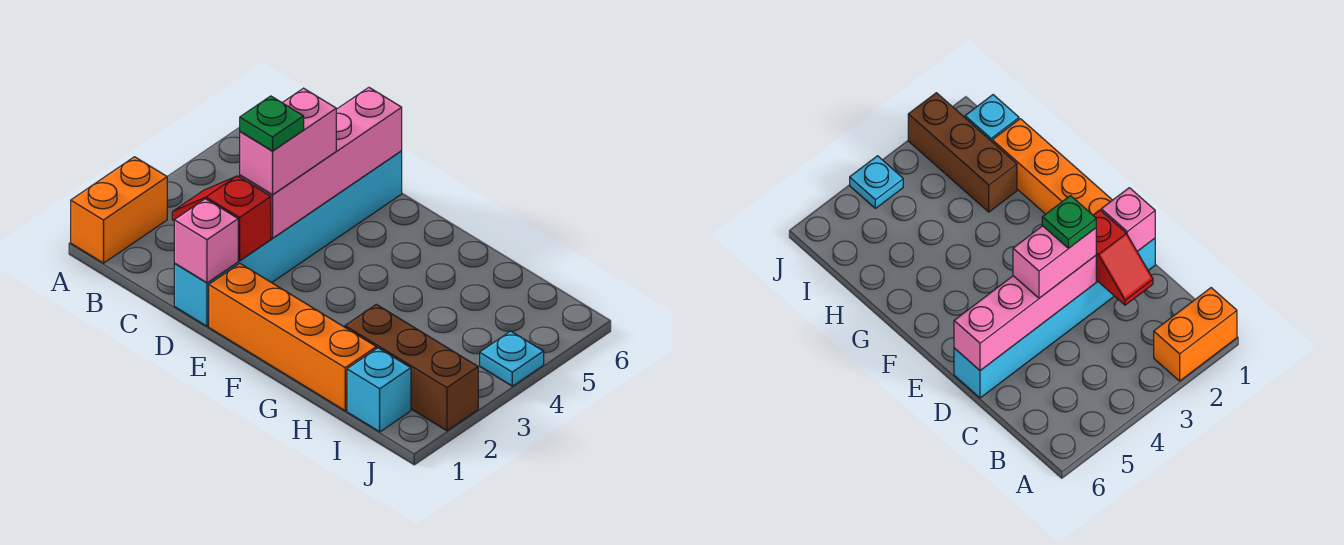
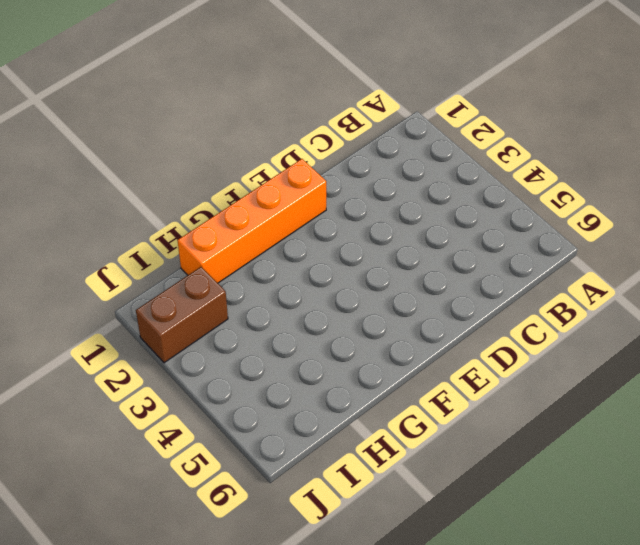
brown brick I2:J2 level 1 -> brown brick H2:J2 level 1
none -> orange brick A1:A2 level 1
none -> cyan brick D1:D6 level 1

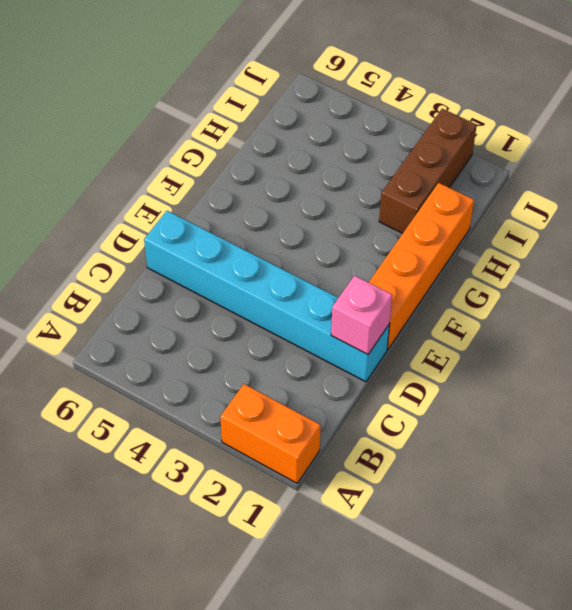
none -> cyan brick I1 level 1
none -> cyan plate J4 level 1

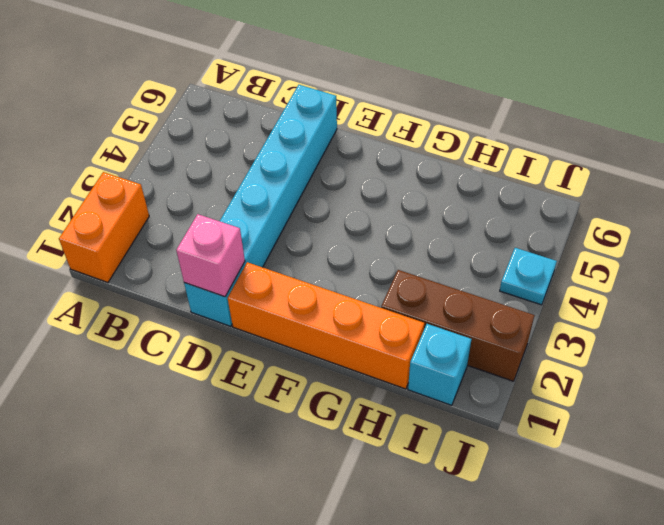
none -> red slope C2:D2 level 2 top D
none -> pink brick D3:D6 level 2

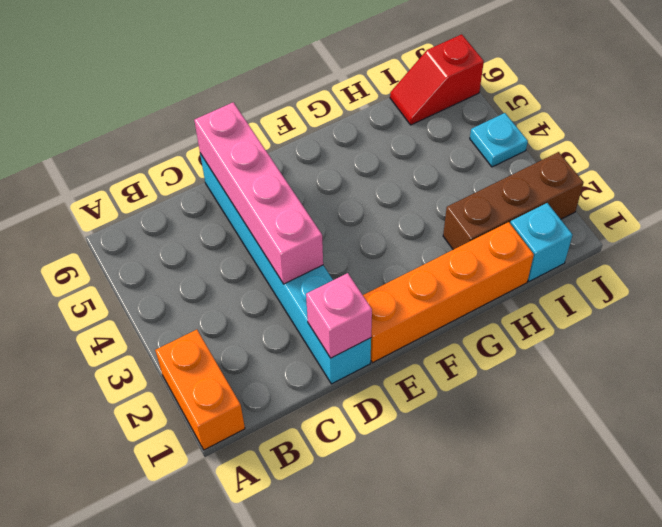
red slope I6:J6 level 1 top J -> red slope C2:D2 level 2 top D
none -> pink brick D3:D4 level 3
none -> green plate D3 level 4

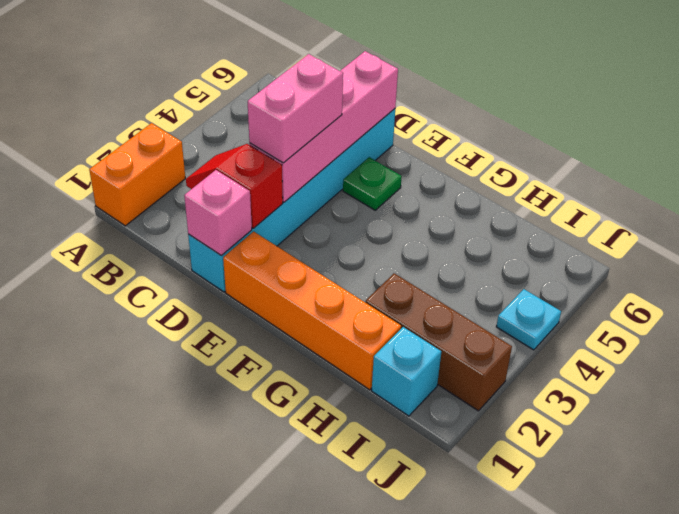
green plate E5 level 1 -> green plate D3 level 4

